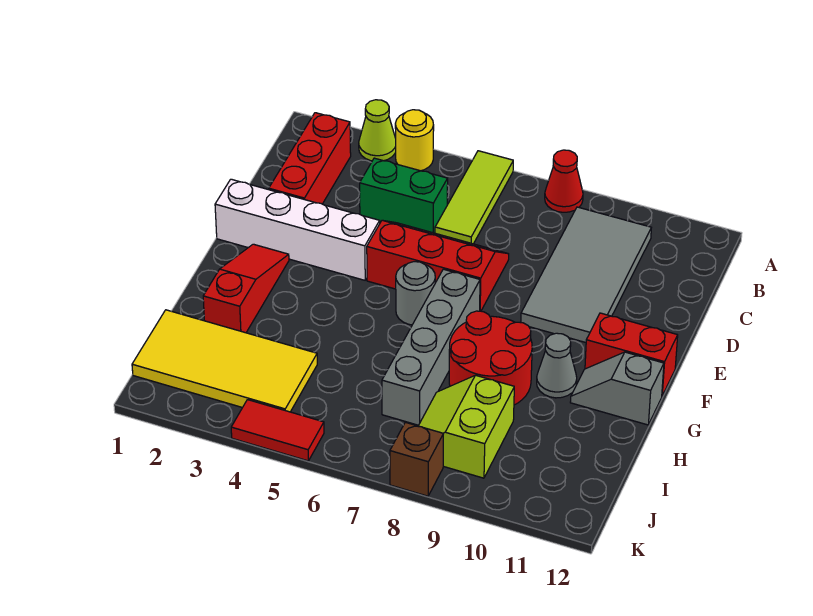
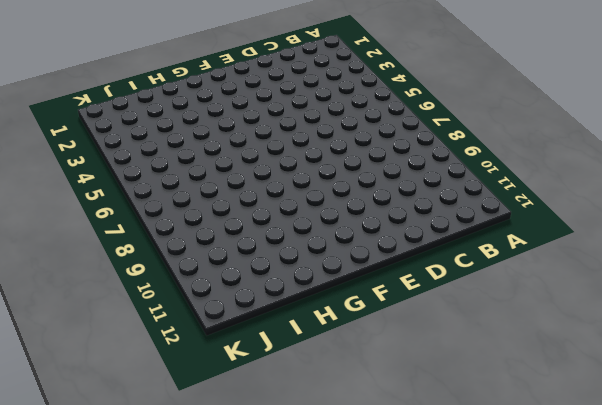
none -> lime cone A3 level 1
none -> yellow round brick A4 level 1
none -> lime tile A6:C6 level 1

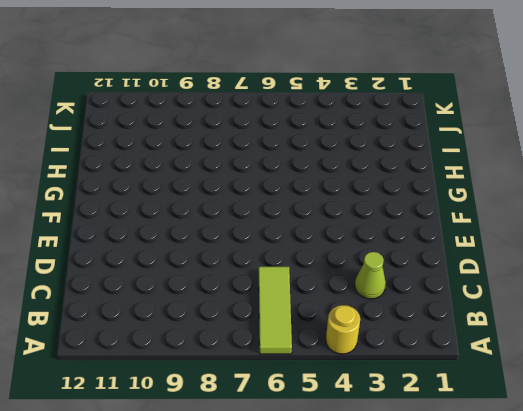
lime cone C3 level 1 -> lime cone A3 level 1
none -> red cone A8 level 1
none -> red brick B2:D2 level 1
none -> grey tile B9:E10 level 1

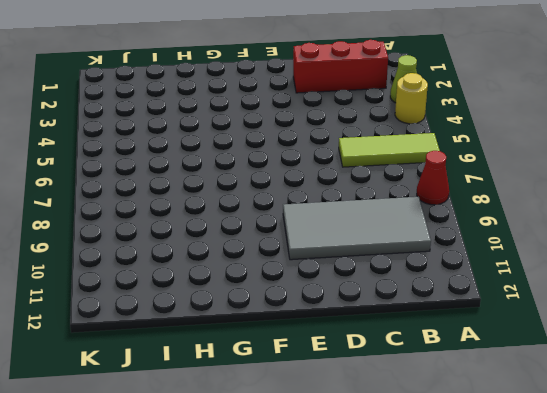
none -> green brick C4:C5 level 1
none -> red slope D5:E7 level 1 top E
none -> white brick E1:E4 level 1

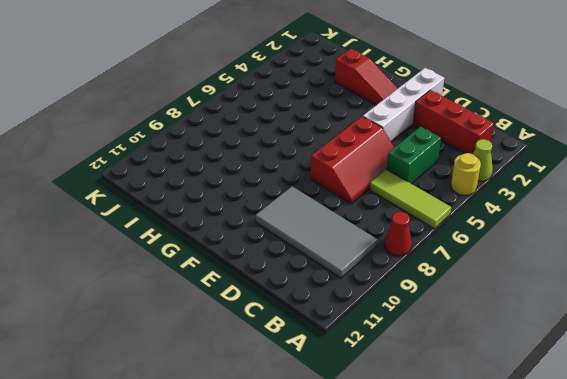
none -> grey round brick F6 level 1
none -> grey brick F7:I7 level 1
none -> red brick F11:F12 level 1

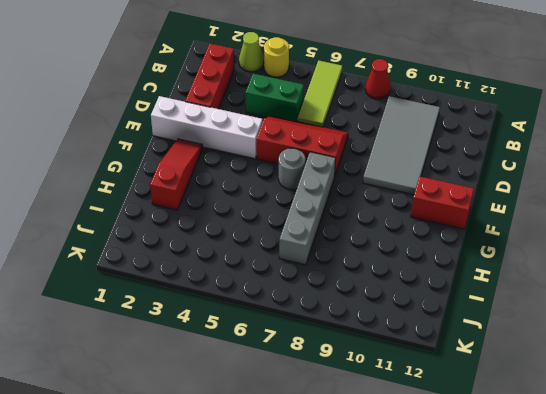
none -> red round brick G8:H9 level 1
none -> grey cone G10 level 1
none -> grey slope G11:G12 level 1 top 12

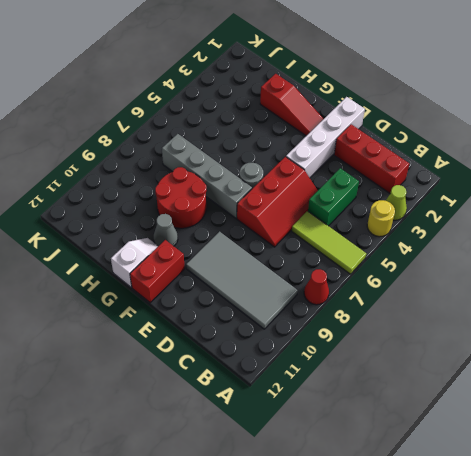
white slope G11:G12 level 1 top 12 -> grey slope G11:G12 level 1 top 12
none -> yellow tile I1:J4 level 1
none -> lime slope I8:J9 level 1 top 9
none -> red tile K4:K5 level 1

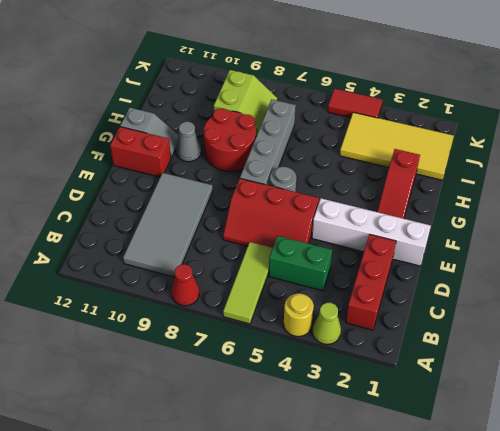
none -> brown brick K8 level 1

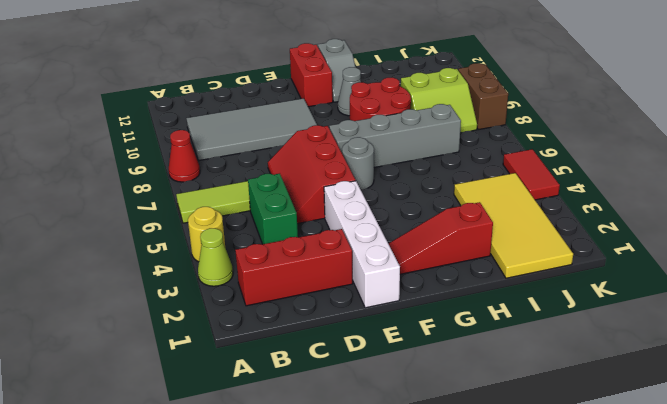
brown brick K8:K9 level 1 -> brown brick K8 level 1

